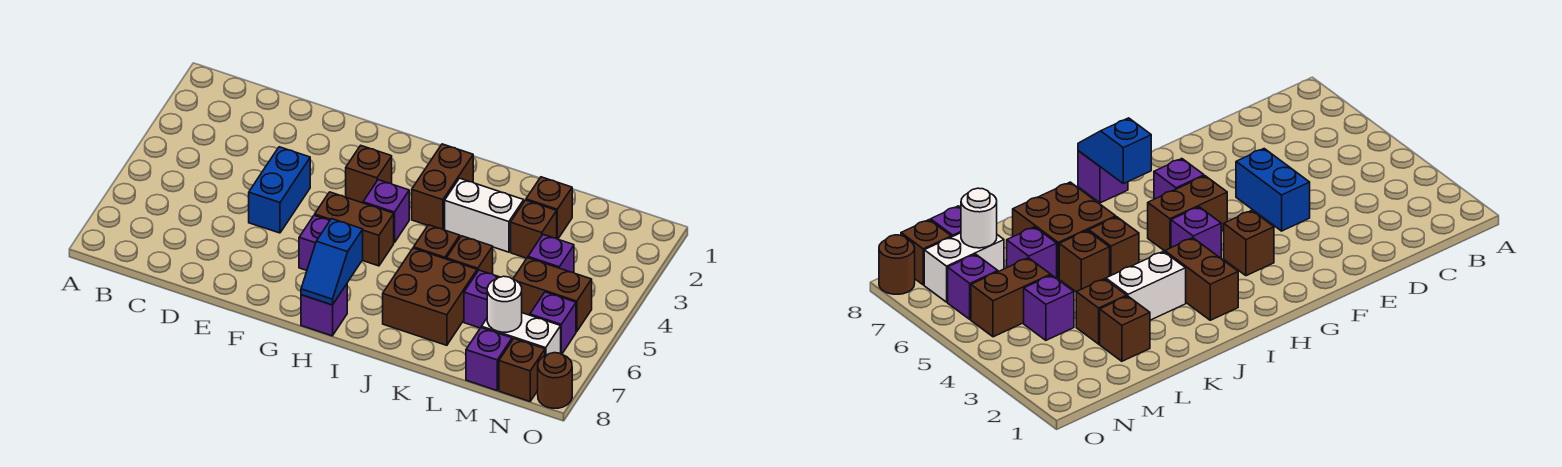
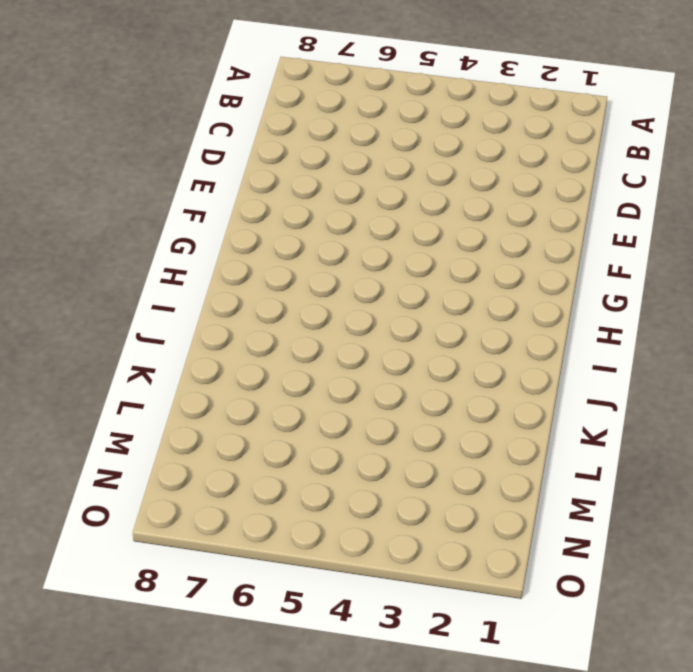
none -> blue brick E4:E5 level 1
none -> brown brick G3 level 1
none -> brown brick G5:H5 level 1

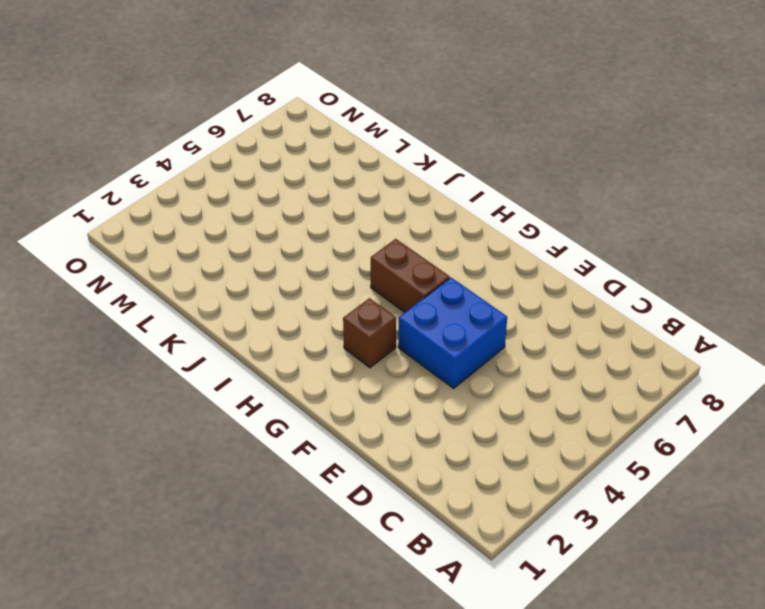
blue brick E4:F5 level 1 -> blue brick E4:E5 level 1
none -> purple brick G6 level 1
none -> purple brick H4 level 1
none -> purple brick H8 level 1

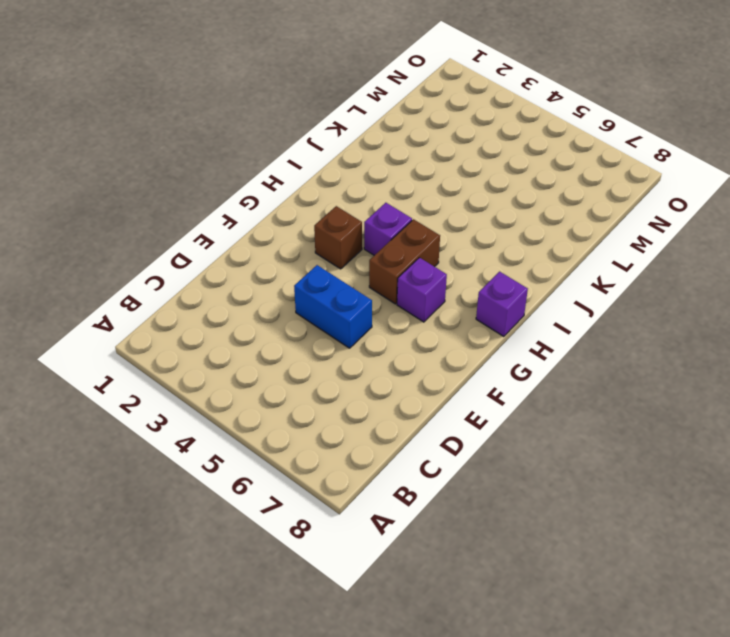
none -> brown brick I2:I3 level 1
none -> white brick J3:K3 level 1
none -> brown brick J5 level 1

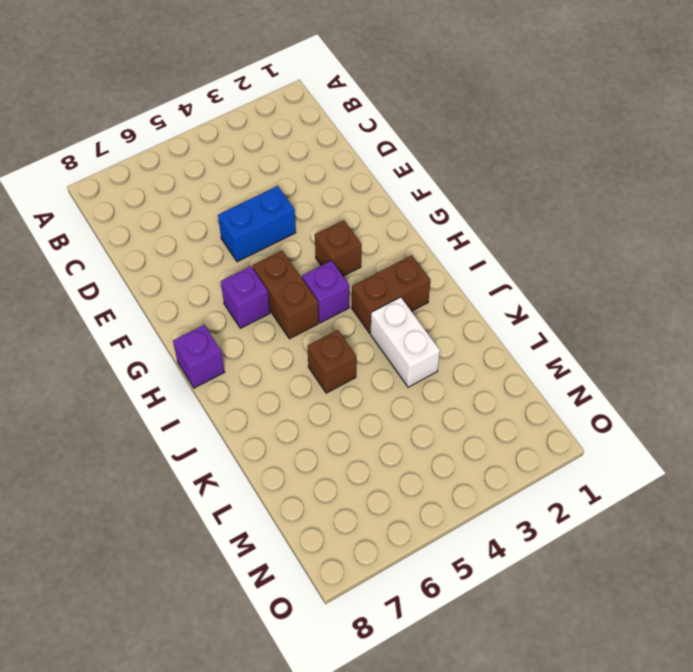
none -> brown brick J6:K7 level 1
none -> brown brick K5 level 1
none -> brown brick L2 level 1

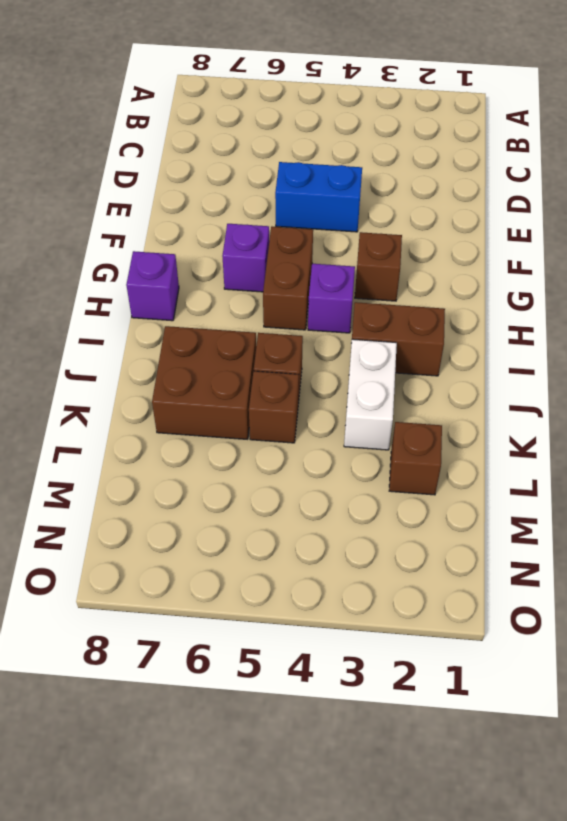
none -> brown brick L3 level 1
none -> purple brick L6 level 1
none -> purple brick M4 level 1

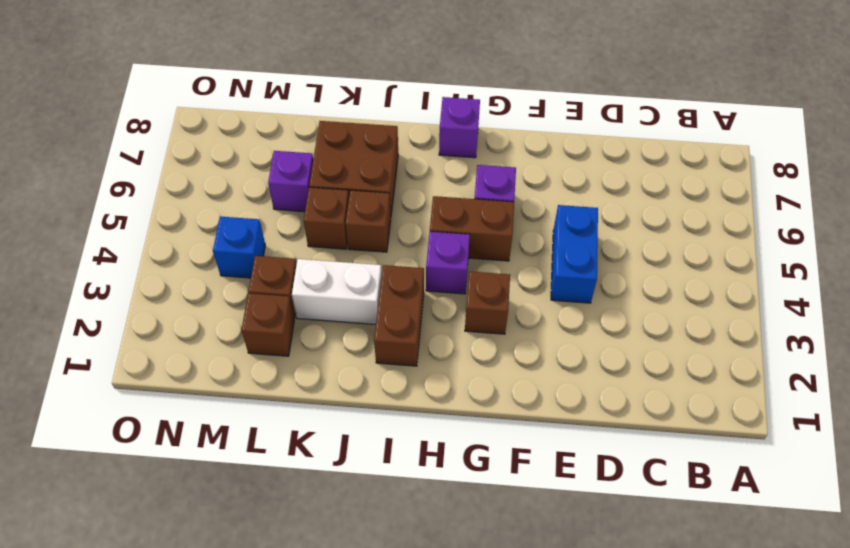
blue brick M4 level 1 -> purple brick M4 level 1
none -> brown brick M5:N5 level 1
none -> white brick M7:N7 level 1
none -> purple brick M8 level 1

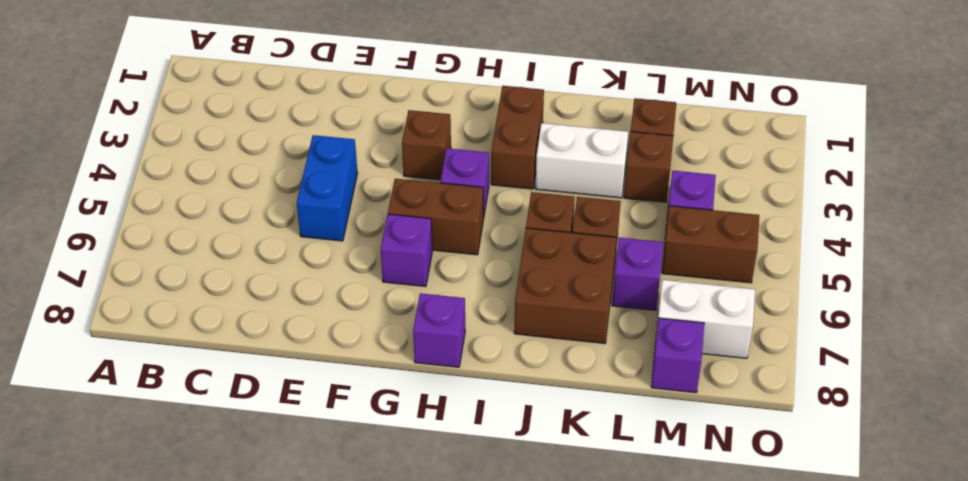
none -> purple brick N6 level 1
none -> brown brick N8 level 1
none -> brown round brick O8 level 1

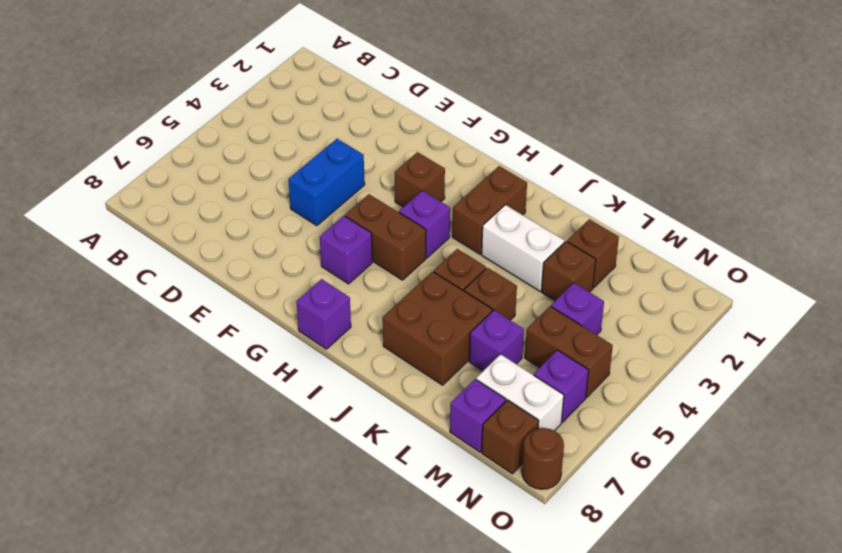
none -> blue slope H7:H8 level 2 top 7
none -> white round brick M7 level 2

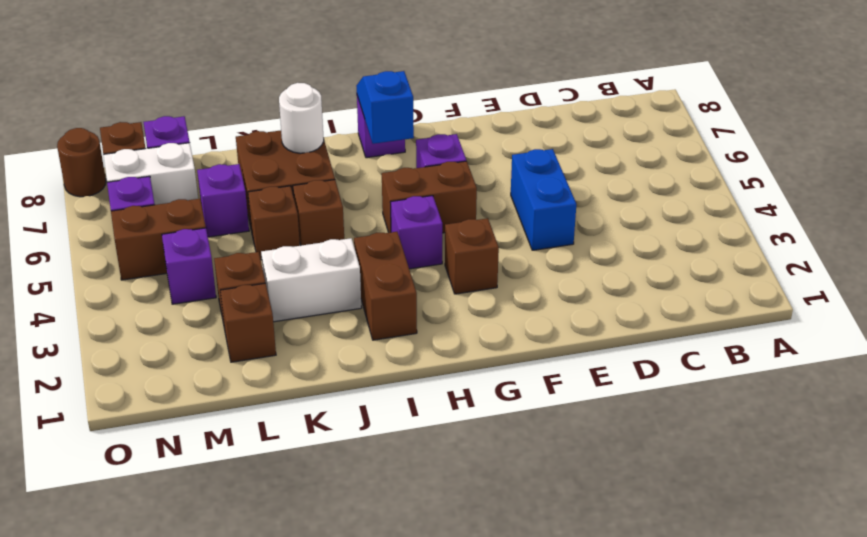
white round brick J7 level 2 -> white round brick M7 level 2

